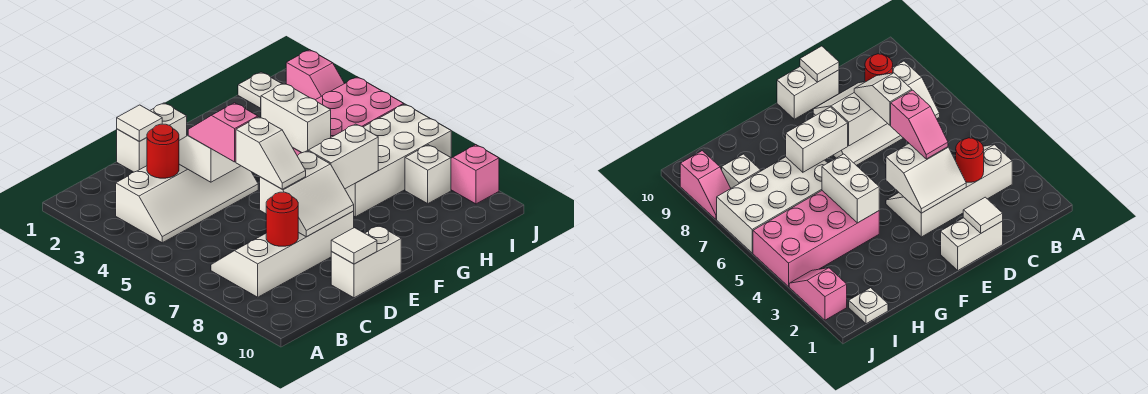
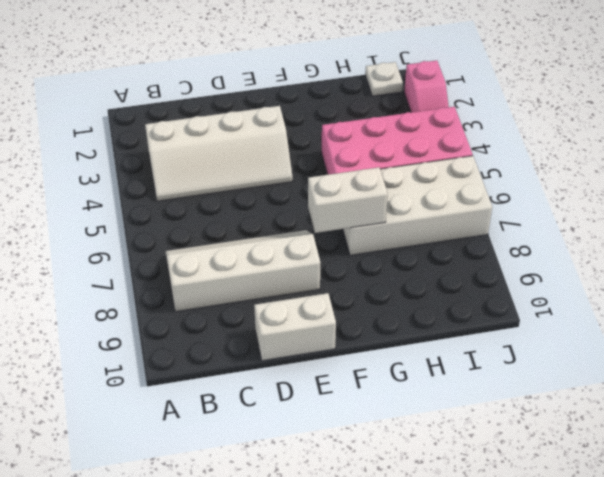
none -> white brick D1:E1 level 1
none -> white brick I8 level 1
none -> pink slope J8:J9 level 1 top 9

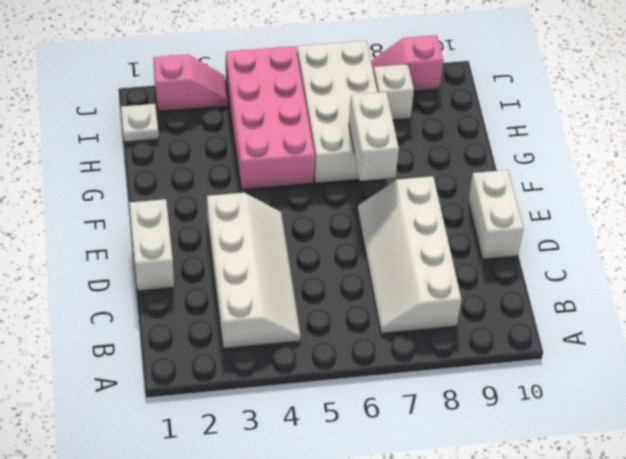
none -> red round brick C3 level 2
none -> red round brick C8 level 2
none -> white tile D1 level 2

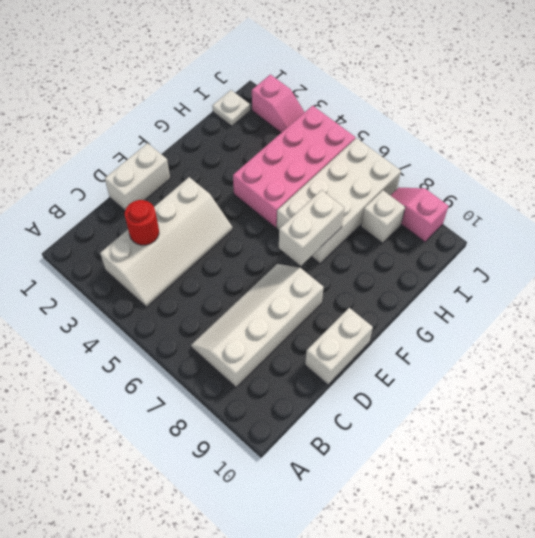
none -> red round brick C8 level 2
none -> white tile D1 level 2
none -> white slope D3:E4 level 2 top 4

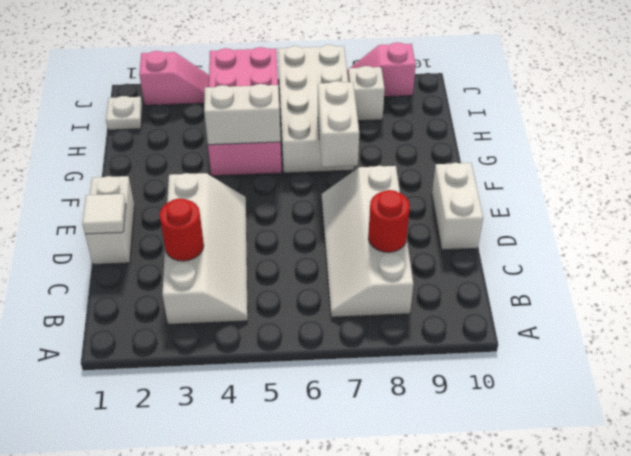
none -> white slope D3:E4 level 2 top 4
none -> white slope D7:E8 level 2 top 7
none -> white tile D10 level 2

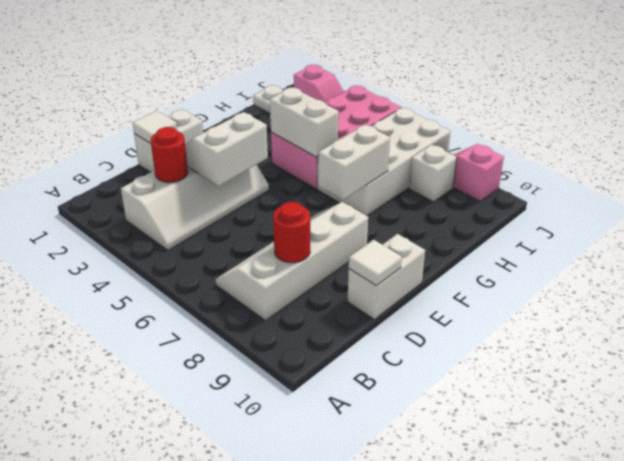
none -> white slope D7:E8 level 2 top 7
none -> pink slope D4:D5 level 3 top 5
none -> white slope D6:D7 level 3 top 6

